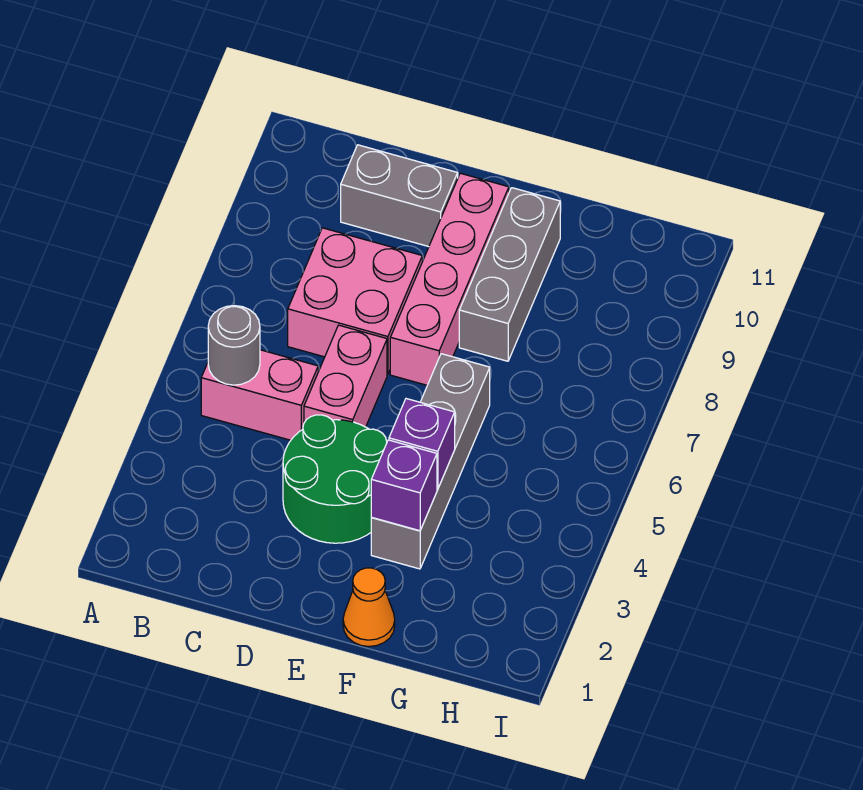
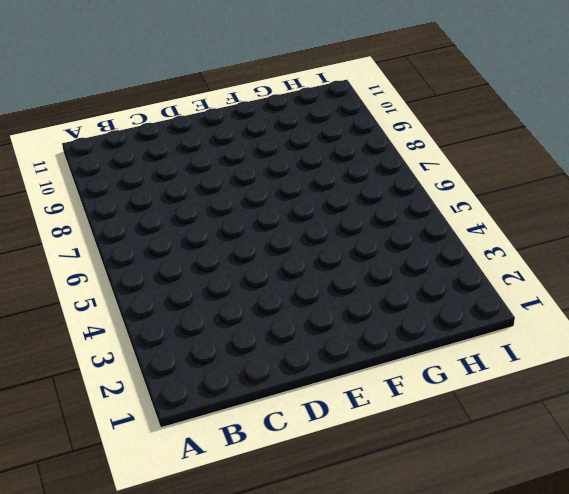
none -> pink brick B5:C5 level 1
none -> pink brick C7:D8 level 1
none -> grey brick C10:D10 level 1

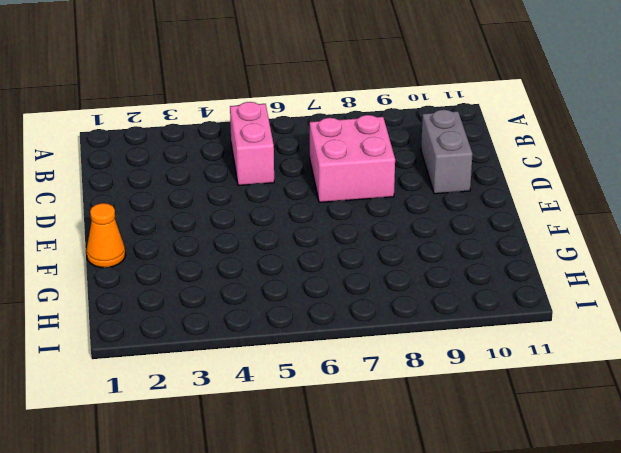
none -> green round brick D3:E4 level 1
none -> pink brick D5:D6 level 1
none -> pink brick E7:E10 level 1

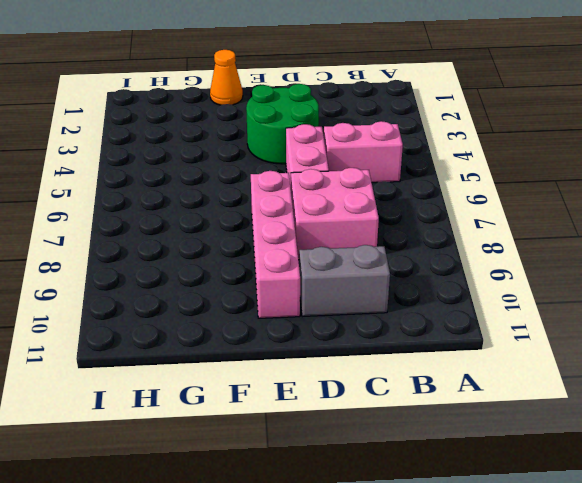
none -> grey brick F3:F6 level 1
none -> grey brick F8:F10 level 1
none -> grey round brick B5 level 2

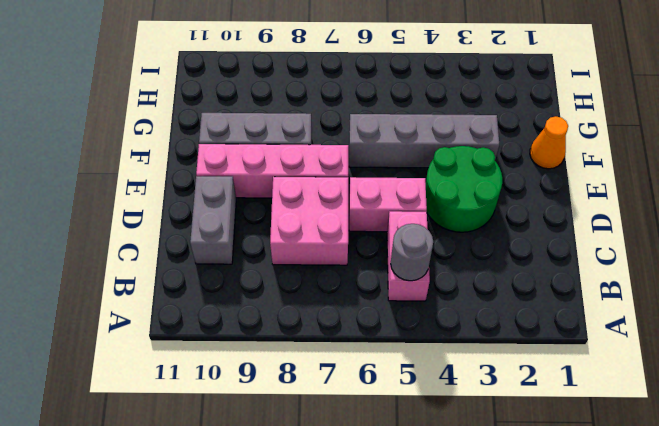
none -> purple brick F3 level 2
none -> purple brick F4 level 2

